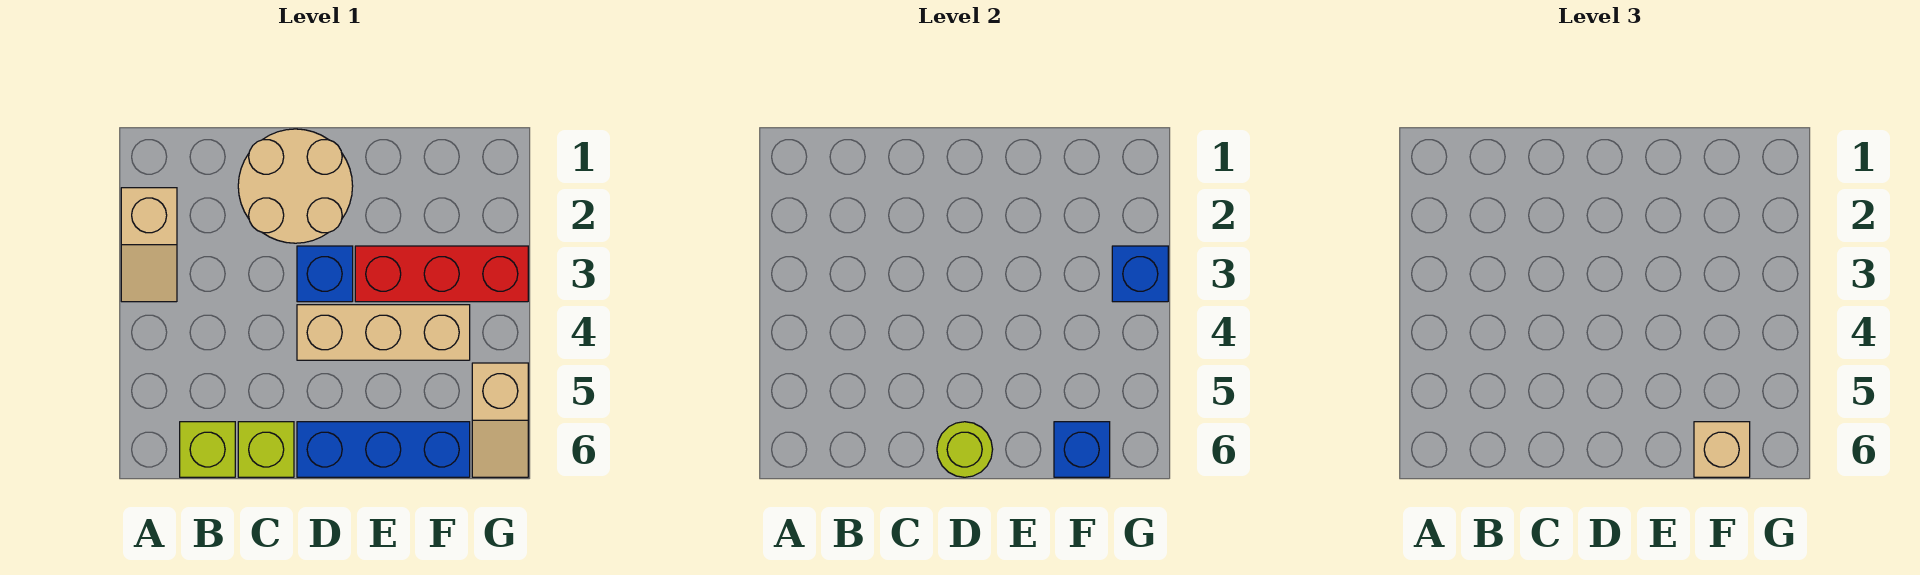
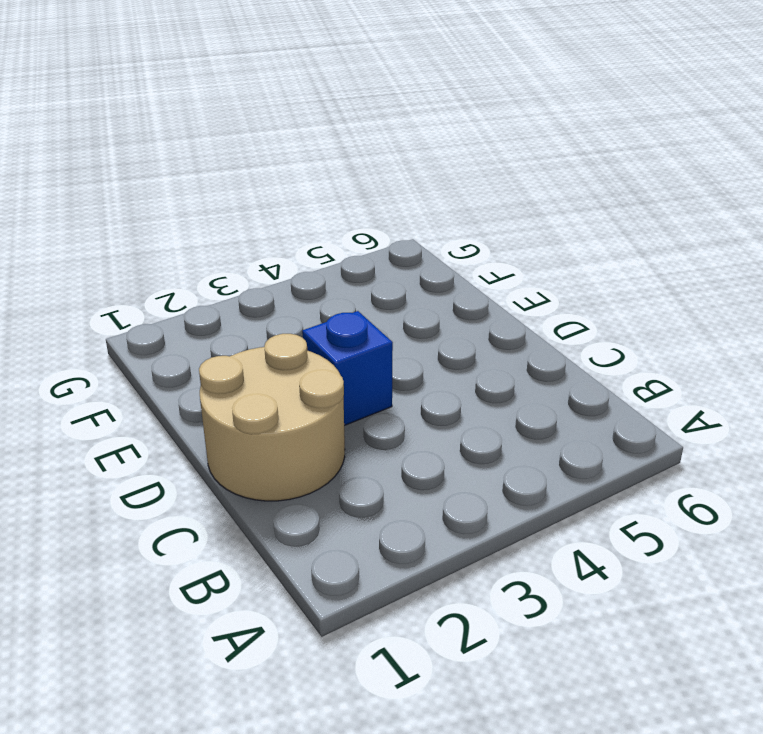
none -> tan slope A2:A3 level 1 top 2
none -> lime brick B6 level 1
none -> lime brick C6 level 1

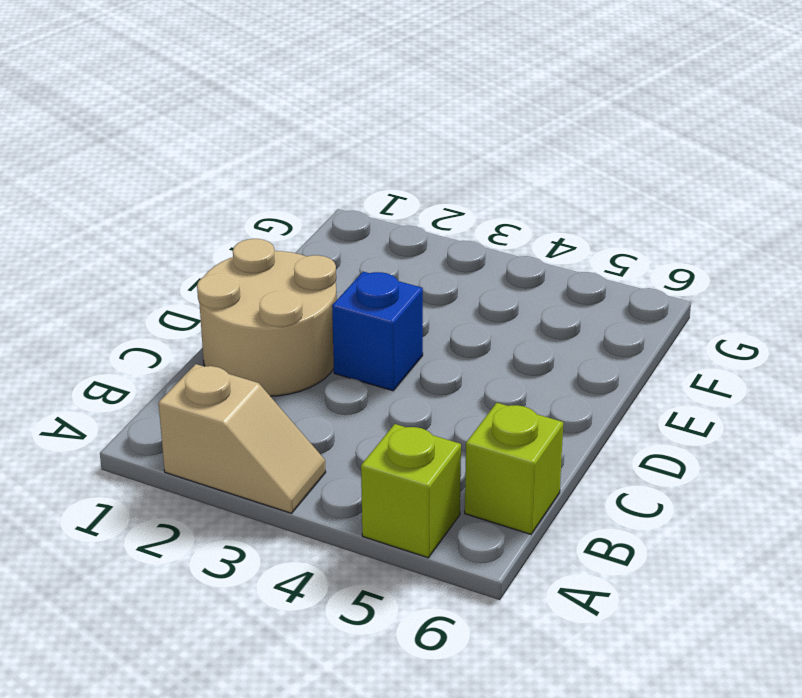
lime brick A5 level 1 -> lime brick C6 level 1
none -> tan brick D4:F4 level 1
none -> blue brick D6:F6 level 1
none -> red brick E3:G3 level 1

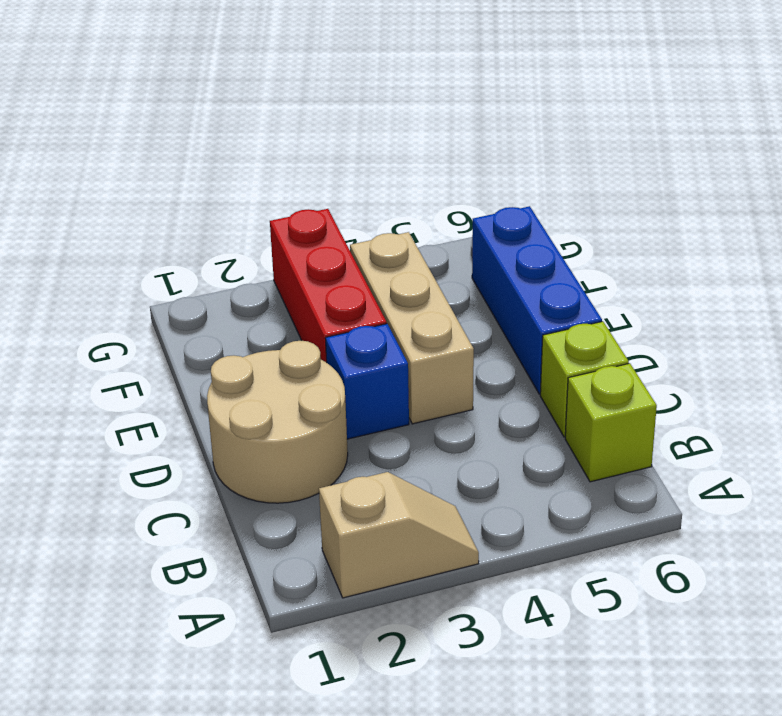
none -> tan slope G5:G6 level 1 top 5
none -> lime round brick D6 level 2
none -> blue brick F6 level 2

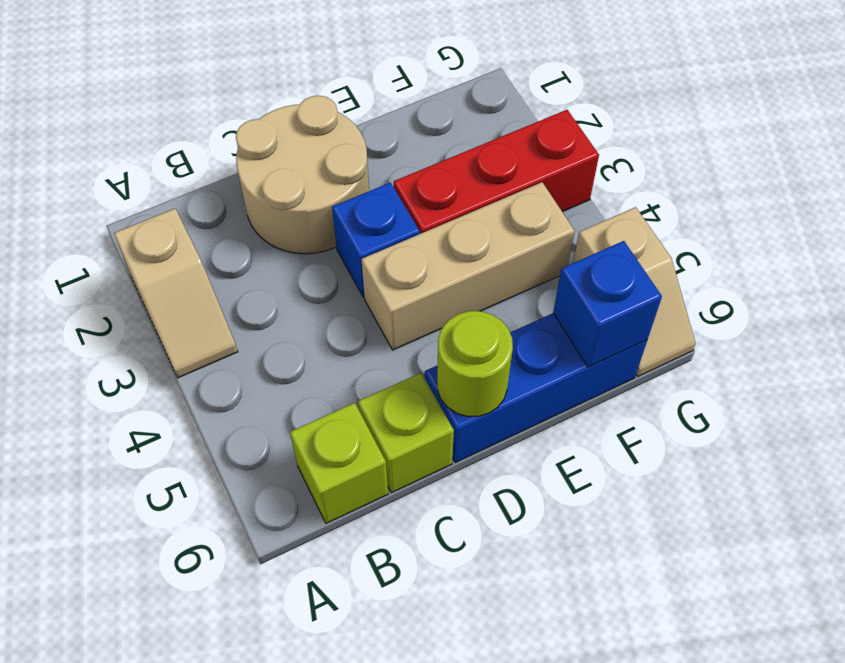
none -> blue brick G3 level 2
none -> tan brick F6 level 3

